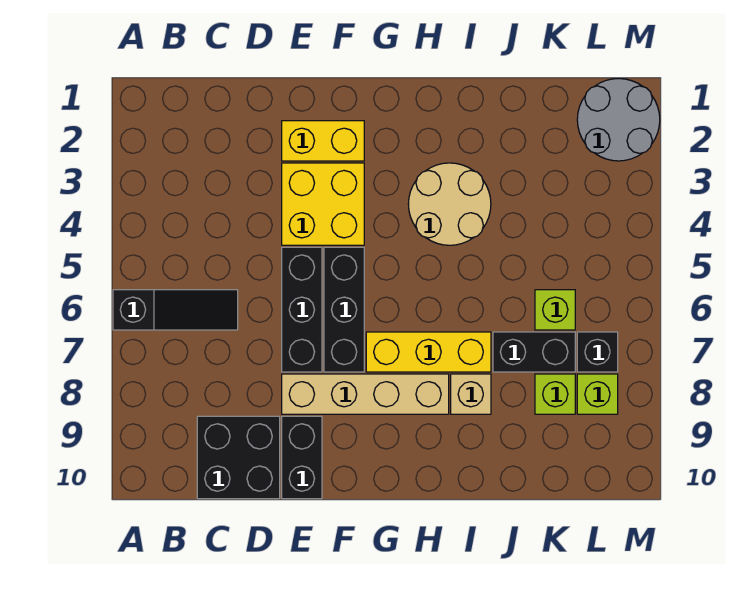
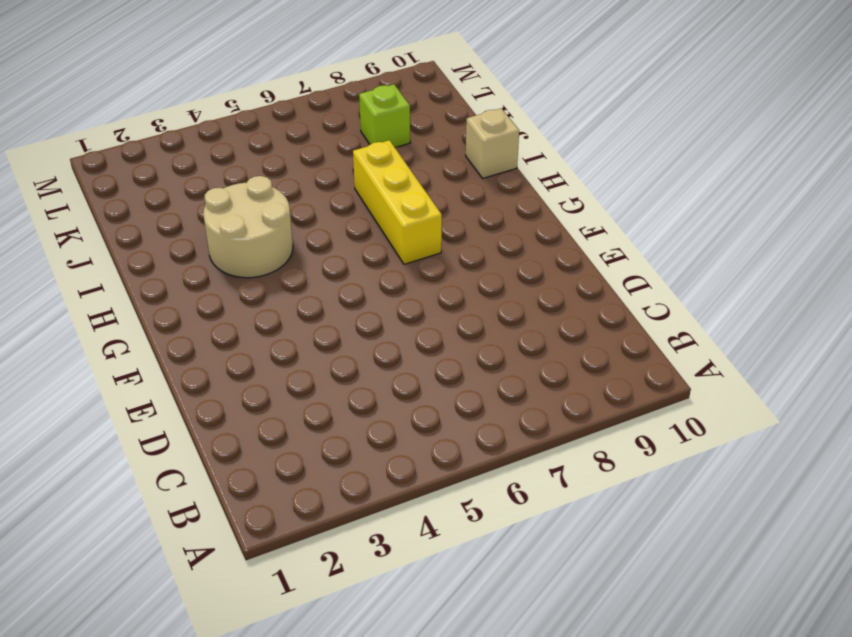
tan brick I10 level 1 -> tan brick I8 level 1
none -> black slope A6:C6 level 1 top A
none -> black brick C9:D10 level 1
none -> yellow brick E2:F2 level 1

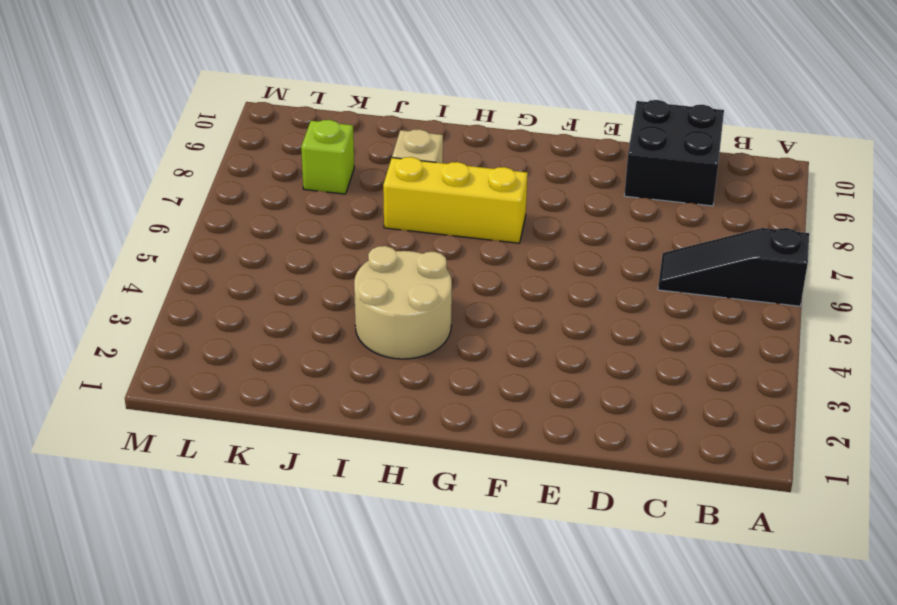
none -> yellow brick E2:F2 level 1
none -> yellow brick E3:F4 level 1
none -> black brick E5:E7 level 1

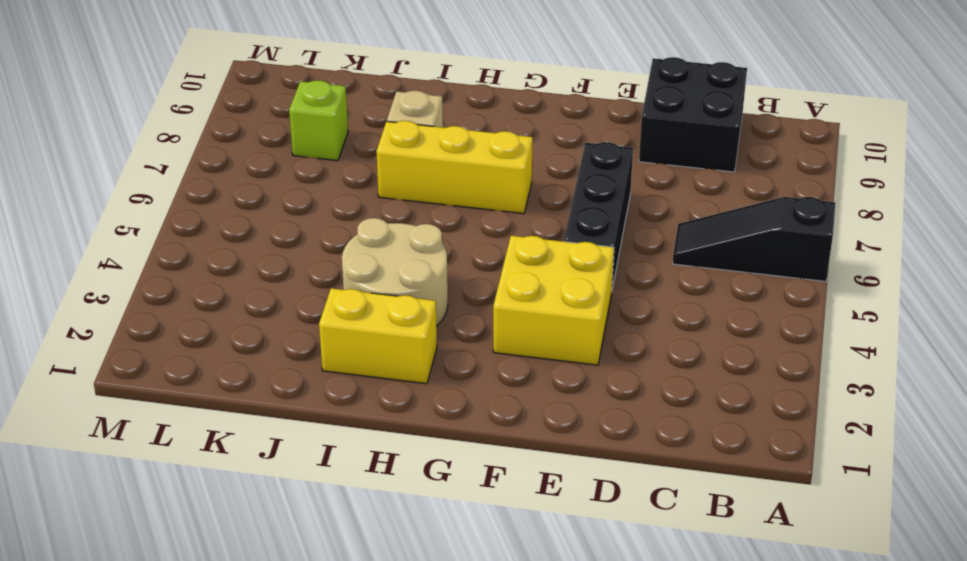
yellow brick H2:I2 level 1 -> yellow brick E2:F2 level 1
none -> tan brick E8:H8 level 1
none -> black brick E9:E10 level 1
none -> black brick F5:F7 level 1

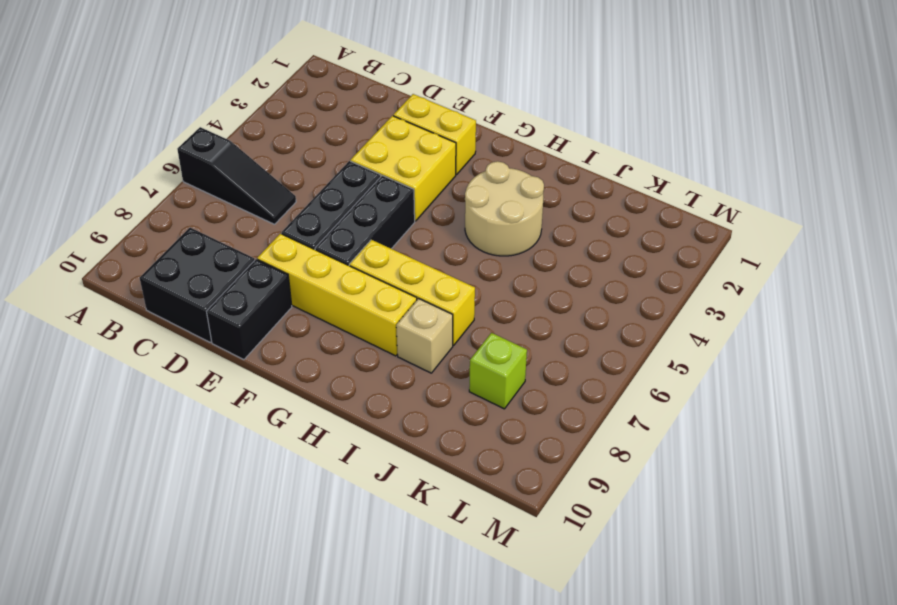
yellow brick E8:H8 level 1 -> tan brick E8:H8 level 1
none -> black brick J7:K7 level 1
none -> lime brick K6 level 1
none -> grey round brick L1:M2 level 1

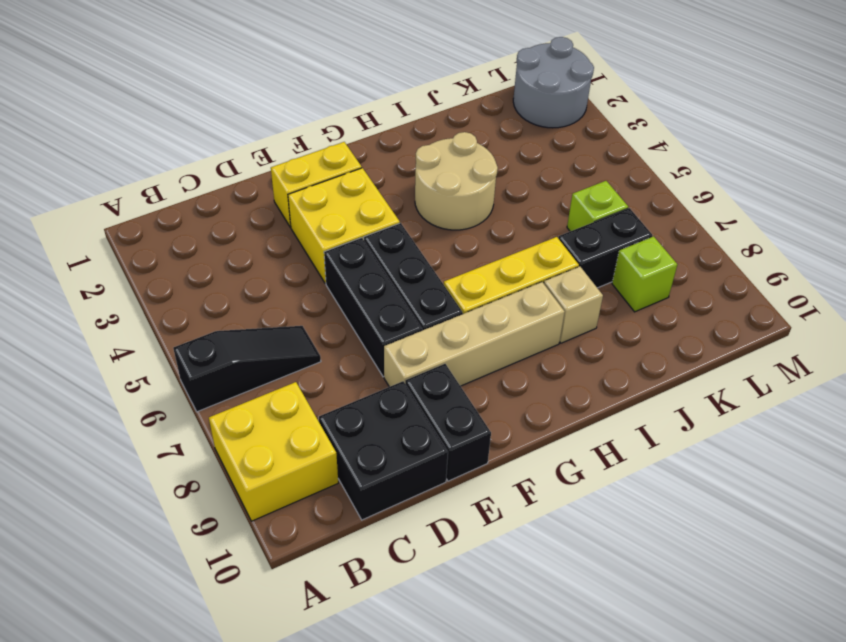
yellow brick A8:B9 level 1 -> none
none -> black brick L7 level 1
none -> lime brick L8 level 1

